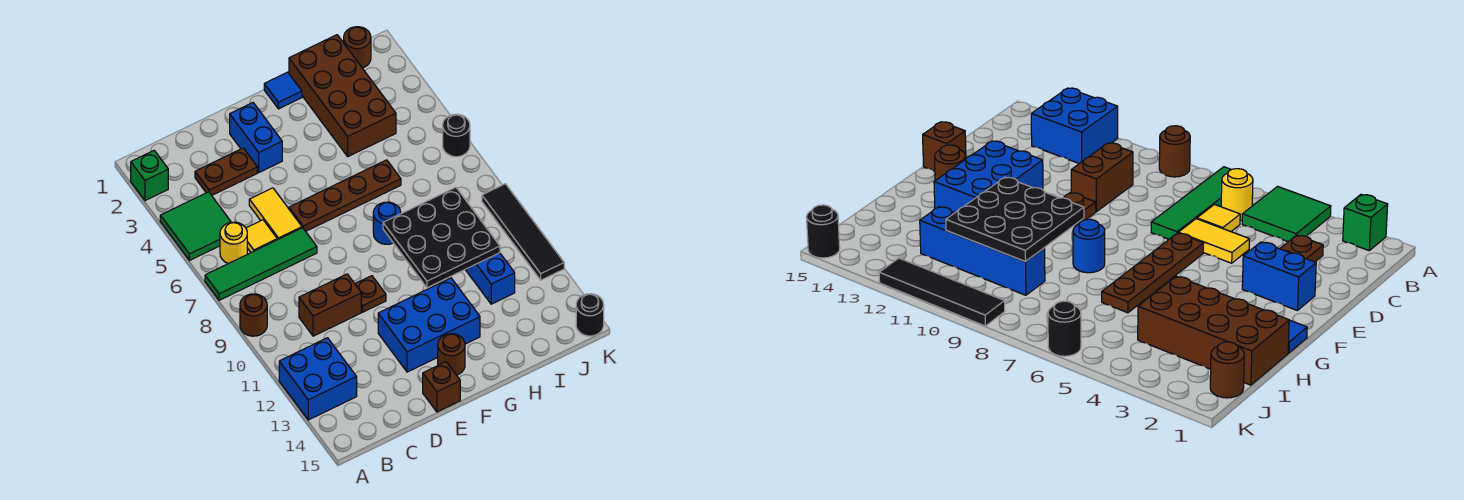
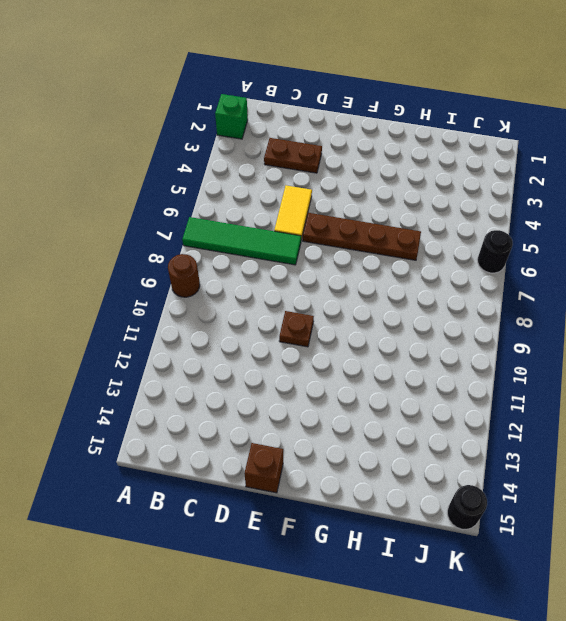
none -> green tile A4:B5 level 1
none -> blue brick A12:B13 level 1
none -> yellow round brick B6 level 1

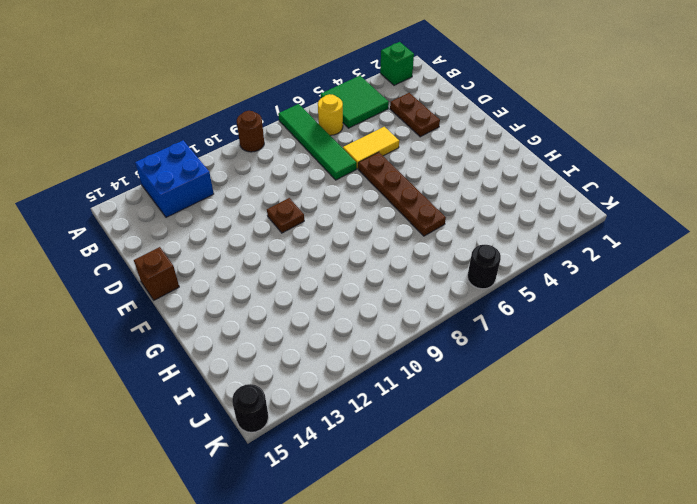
none -> yellow tile C6 level 1
none -> brown brick C10:D10 level 1
none -> blue brick E2:E3 level 1

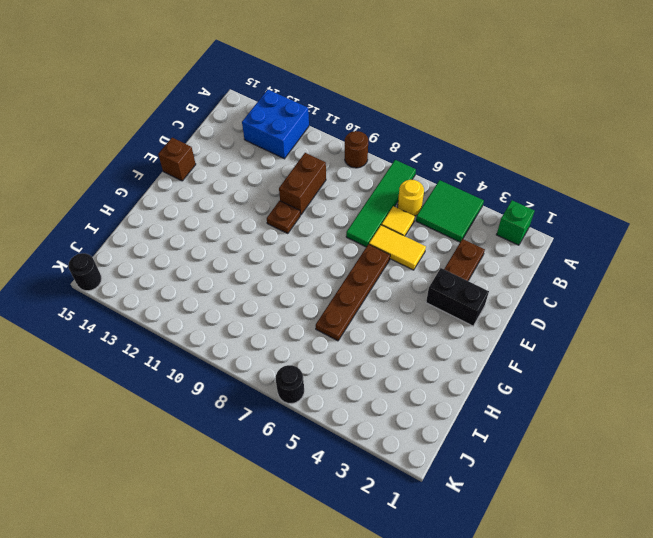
black brick E2:E3 level 1 -> blue brick E2:E3 level 1
none -> blue brick E12:G13 level 1
none -> brown round brick F14 level 1
none -> blue tile G1 level 1

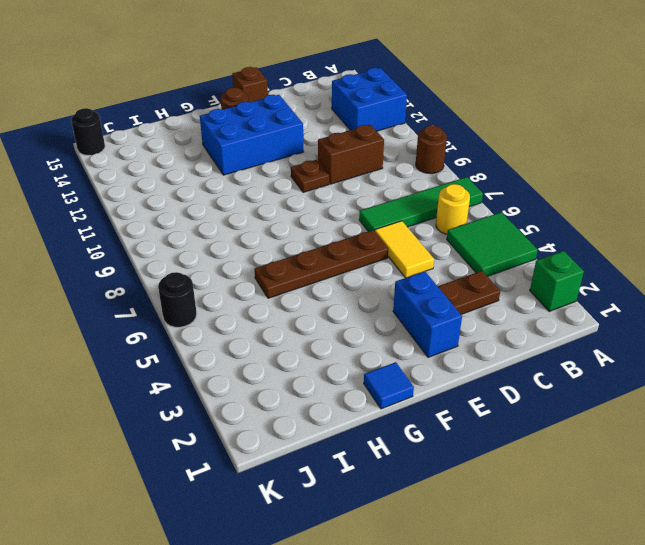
none -> yellow tile C6 level 1
none -> blue round brick G8 level 1
none -> brown brick H1:I4 level 1

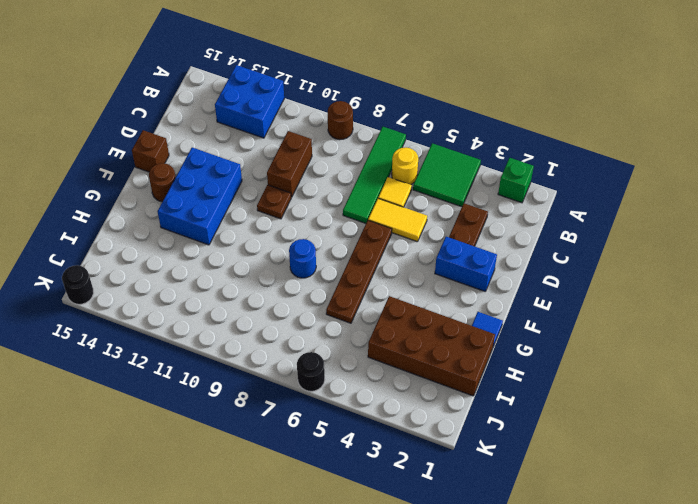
none -> blue brick I9:I12 level 1
none -> brown round brick J1 level 1
none -> black tile K9:K12 level 1

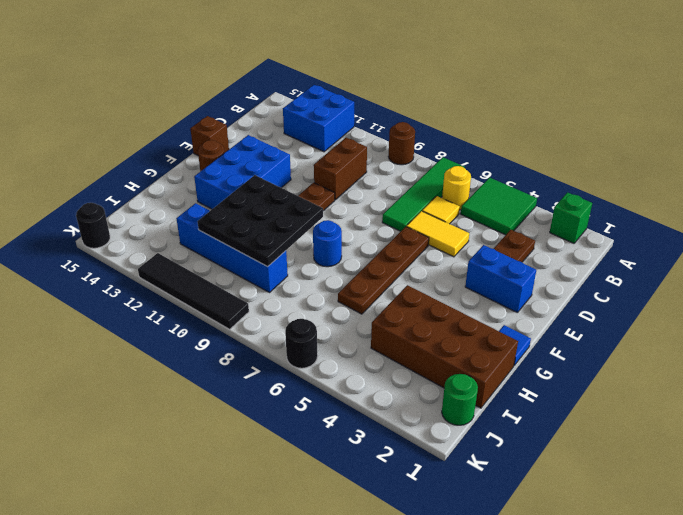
green round brick J1 level 1 -> brown round brick J1 level 1

